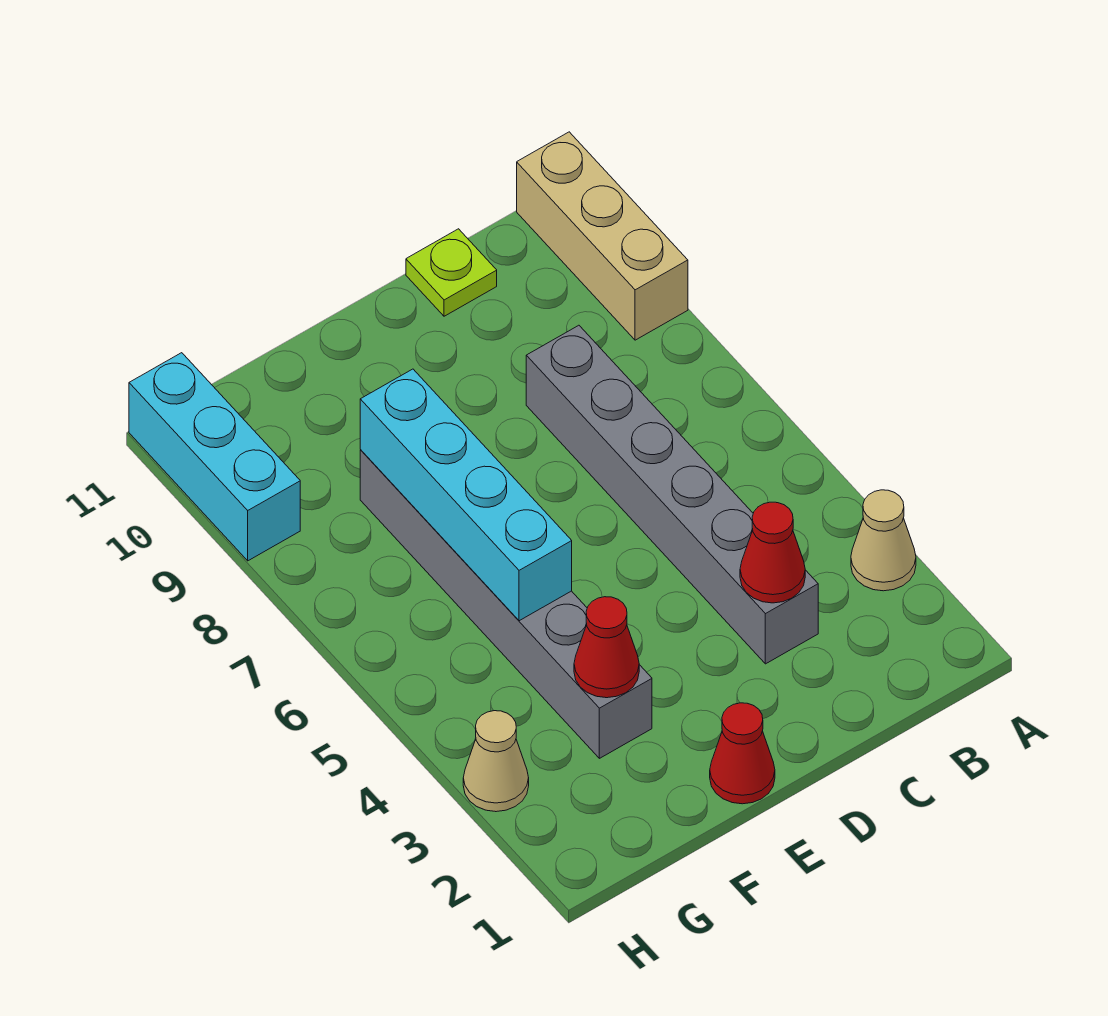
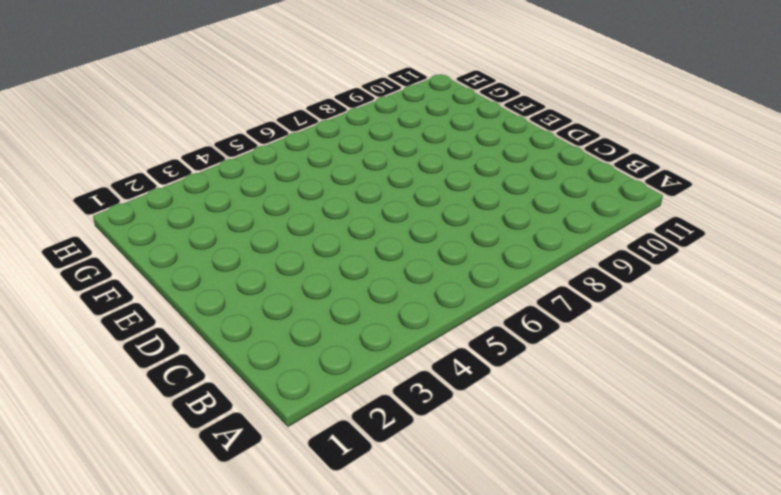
none -> tan cone A3 level 1
none -> tan brick A9:A11 level 1

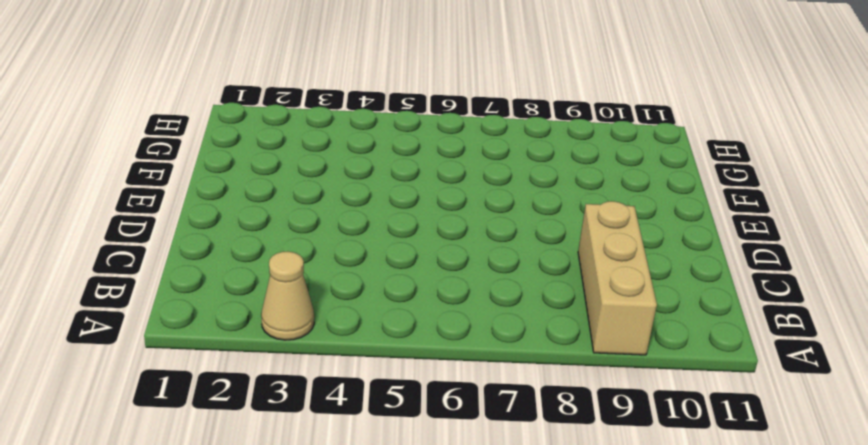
tan brick A9:C9 level 1 -> tan brick A9:A11 level 1
none -> grey brick C3:C8 level 1
none -> lime plate C11 level 1

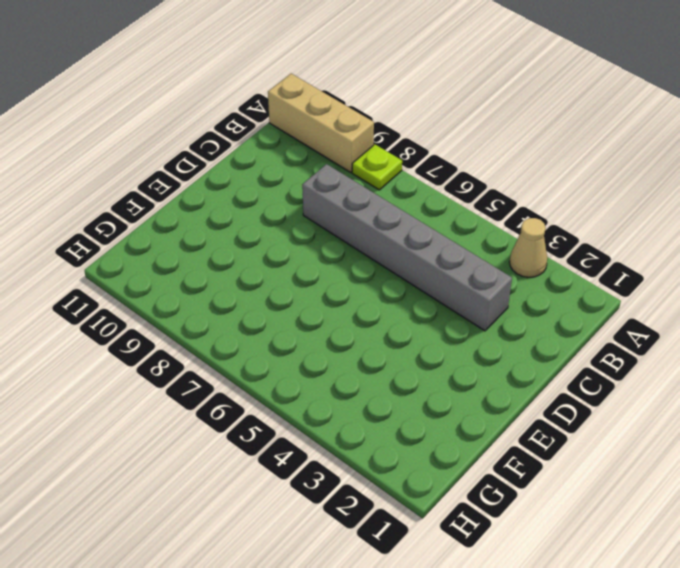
lime plate A8 level 1 -> lime plate C11 level 1
none -> red cone E1 level 1
none -> grey brick F3:F8 level 1

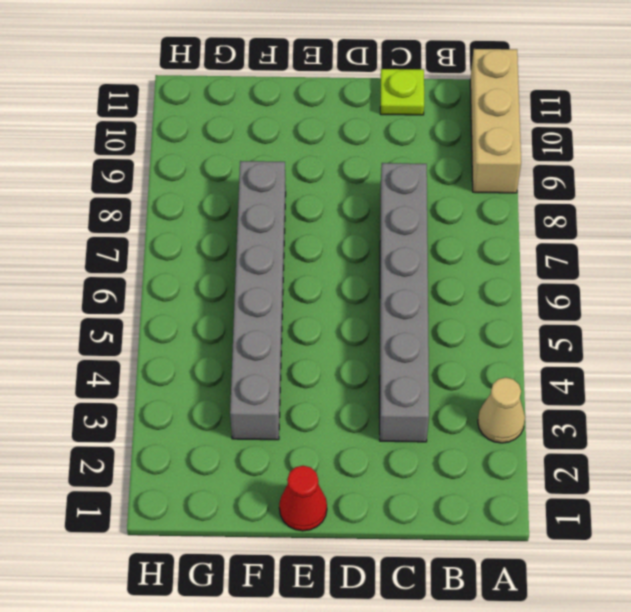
none -> tan cone H3 level 1
none -> cyan brick H9:H11 level 1

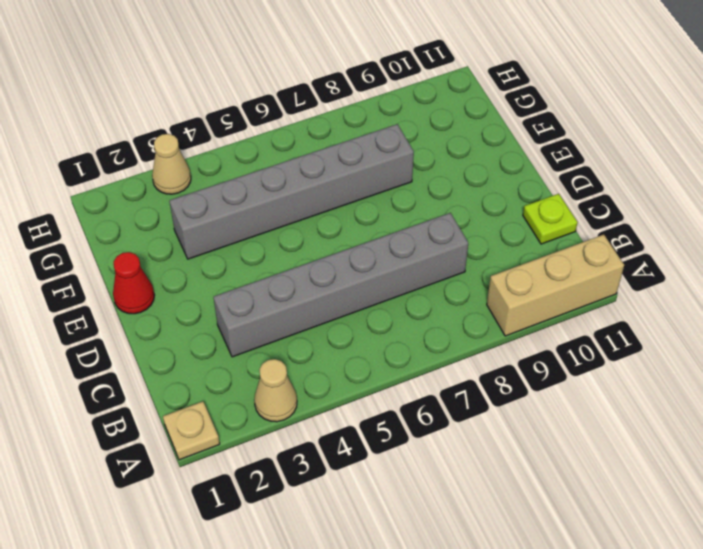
tan plate A1 level 1 -> none
none -> cyan brick H9:H11 level 1
none -> red cone C3 level 2

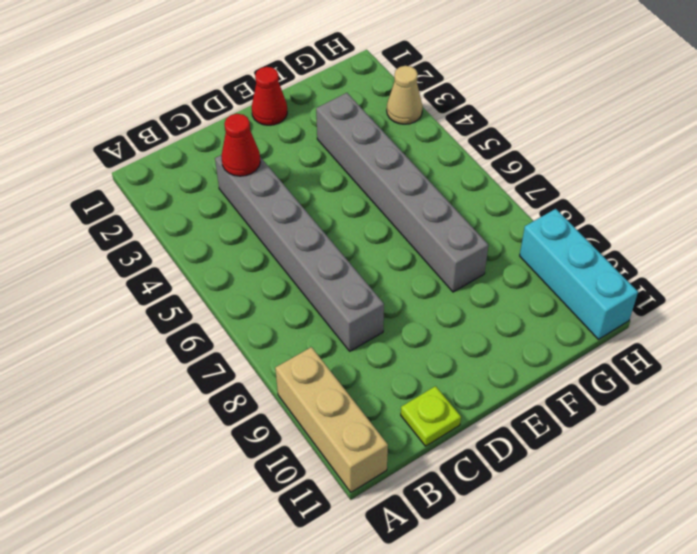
none -> tan cone A3 level 1
none -> red cone F3 level 2

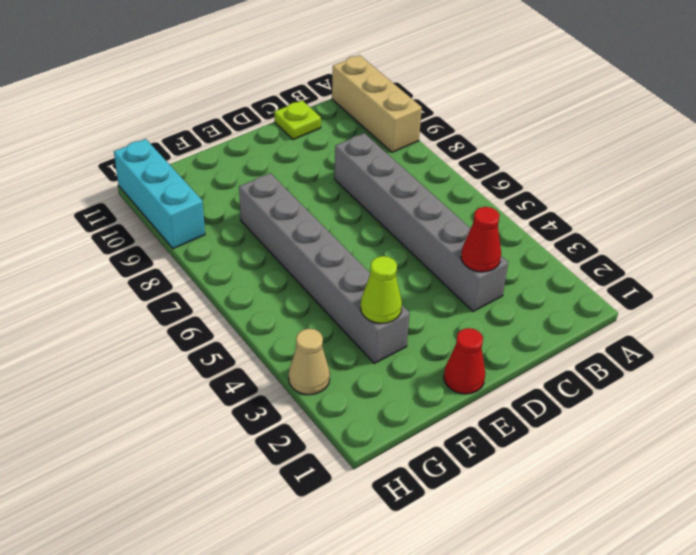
lime cone F3 level 2 -> red cone F3 level 2
none -> tan cone A3 level 1
none -> cyan brick F5:F8 level 2

